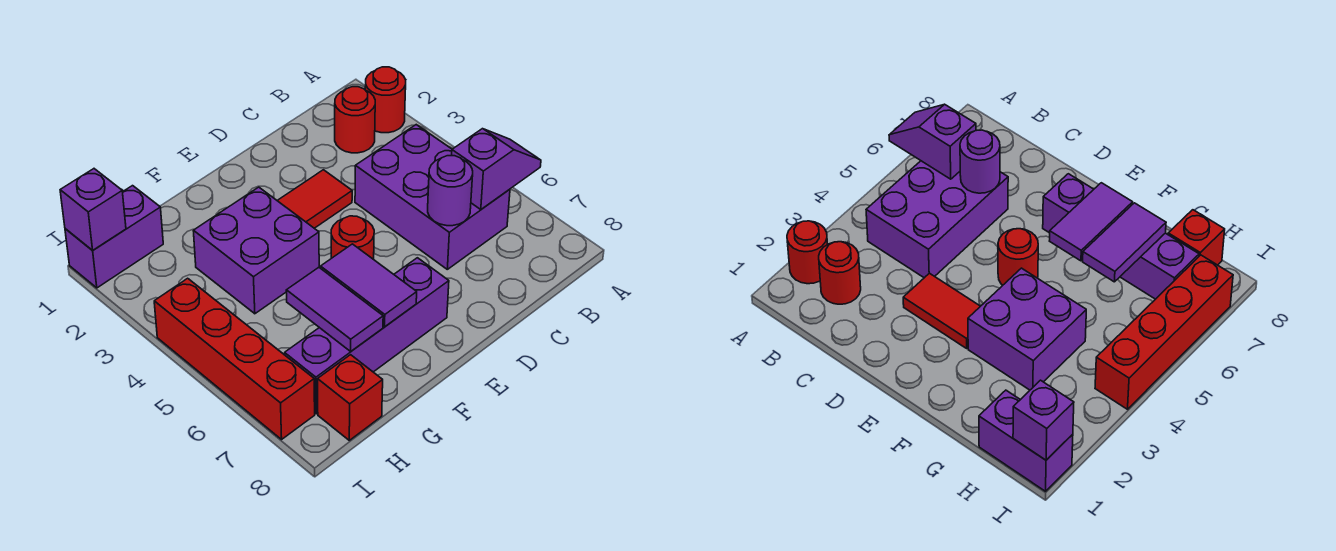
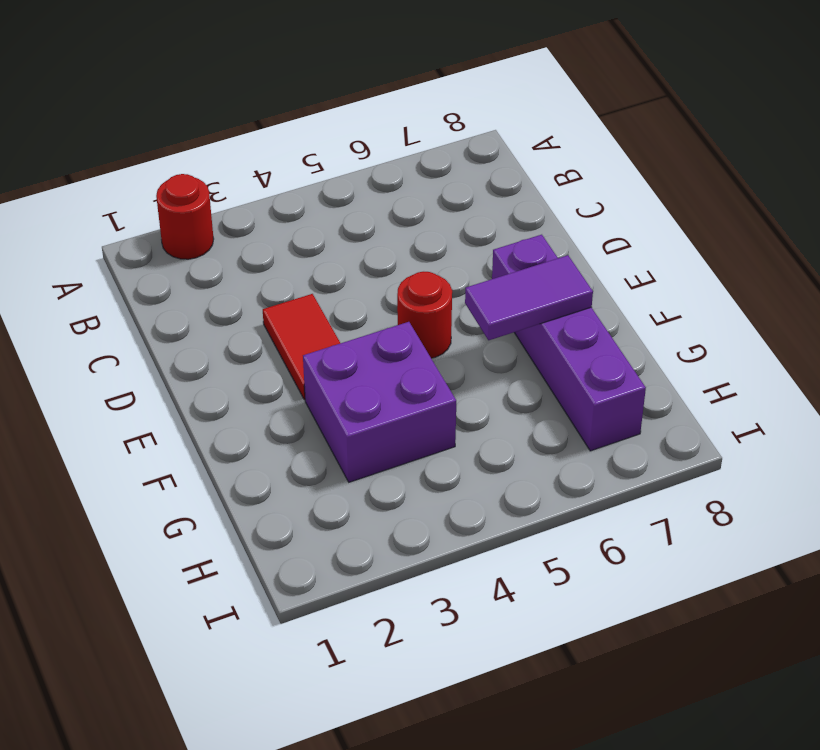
none -> red round brick B2 level 1
none -> purple brick B4:C6 level 1
none -> purple brick H1:I1 level 1

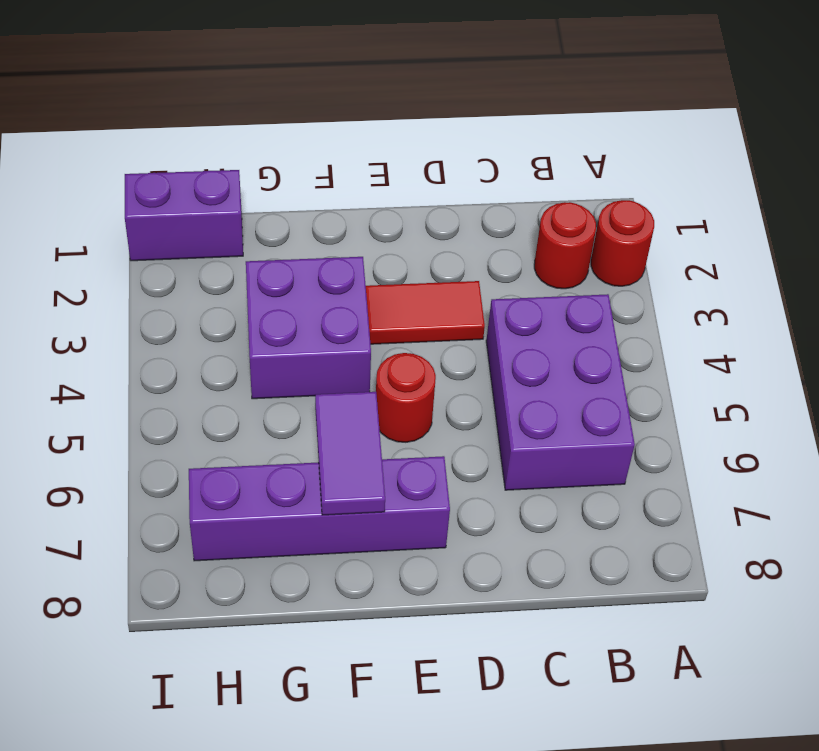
none -> red brick H8 level 1
none -> red brick I4:I7 level 1
none -> purple slope A6:B6 level 2 top B

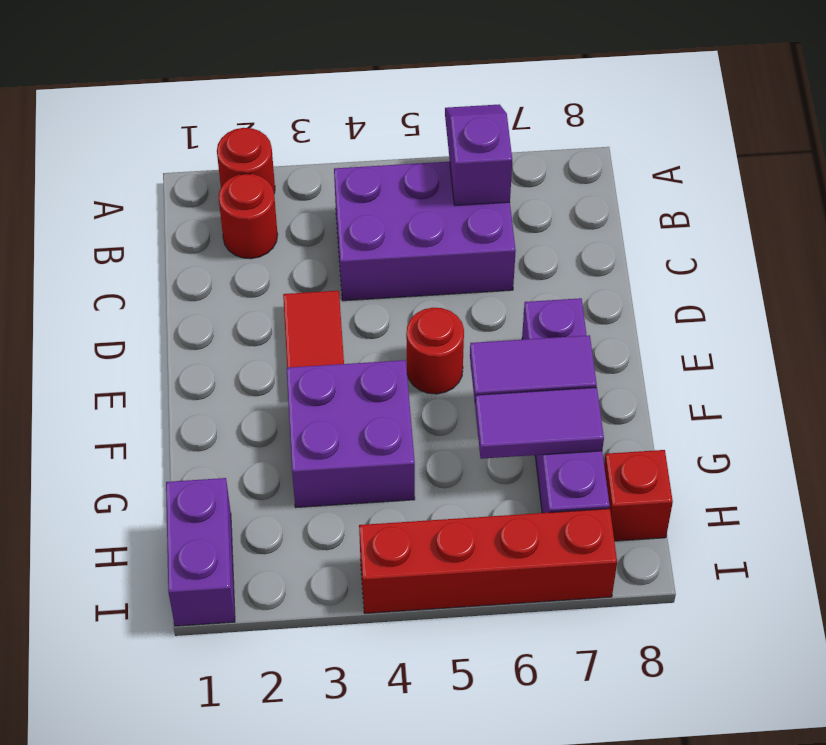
none -> purple round brick C6 level 2
none -> purple brick I1 level 2

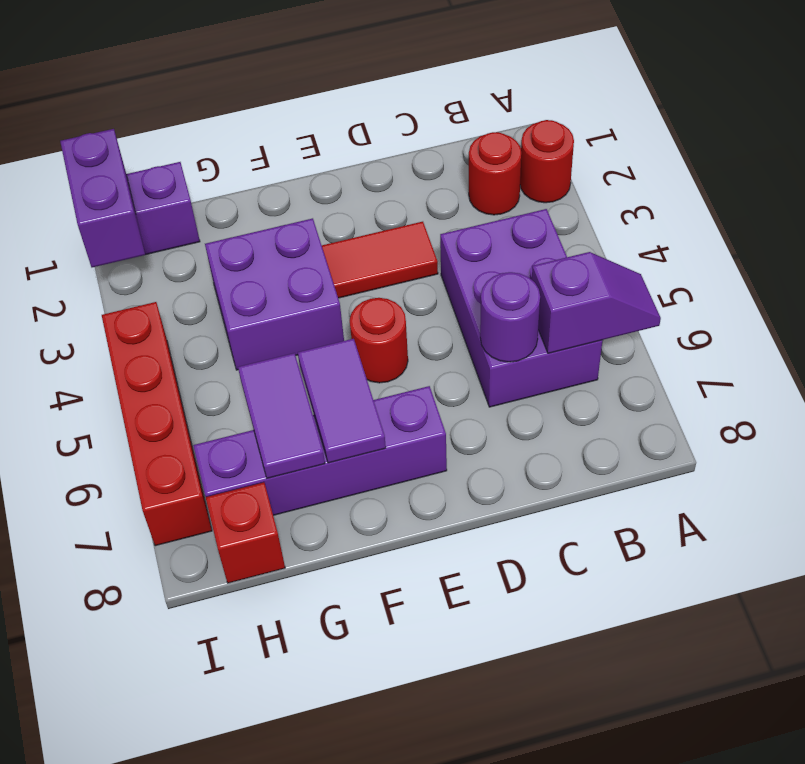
purple brick I1:I2 level 2 -> purple brick I1 level 2

